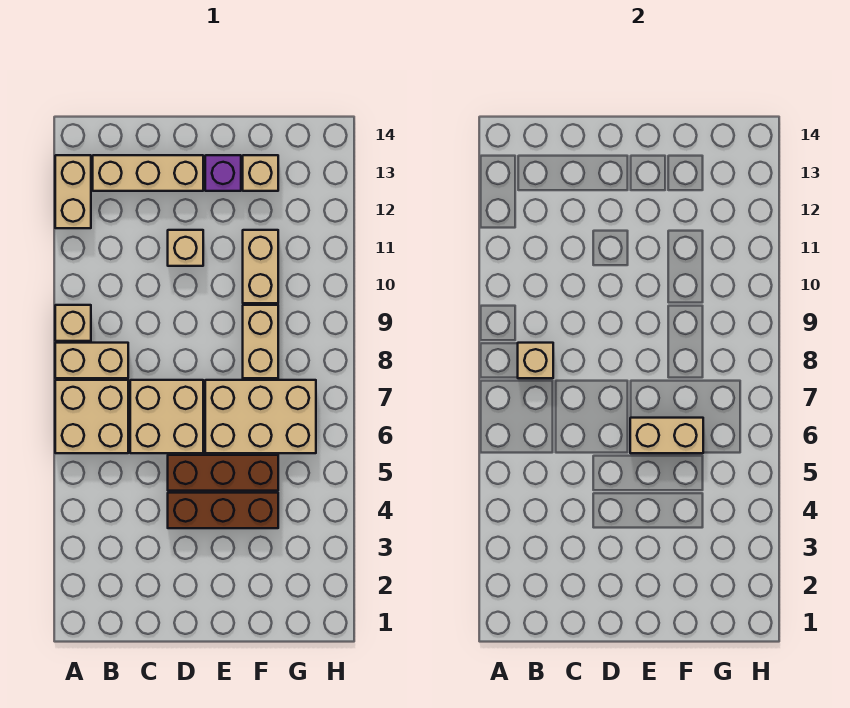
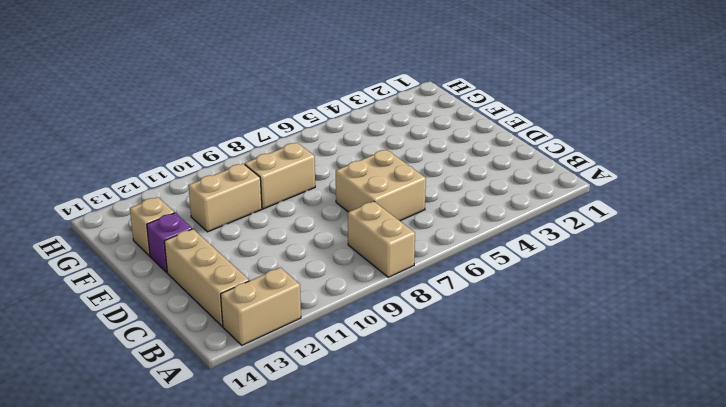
none -> tan brick A6:B7 level 1
none -> tan brick A9 level 1
none -> brown brick D4:F4 level 1

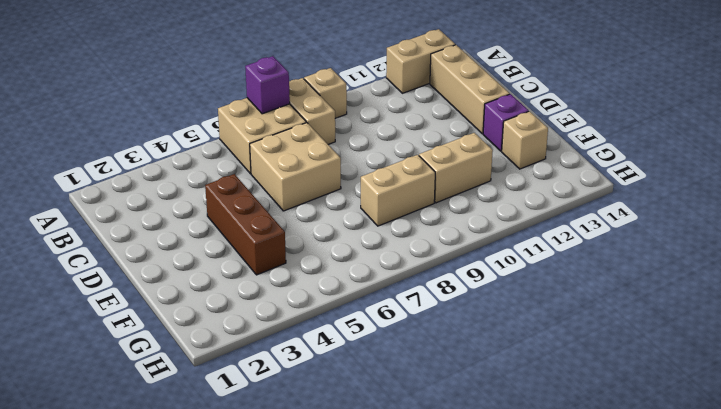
purple brick A7 level 2 -> none
none -> brown brick D5:F5 level 1
none -> tan brick D11 level 1
none -> tan brick E6:G7 level 1

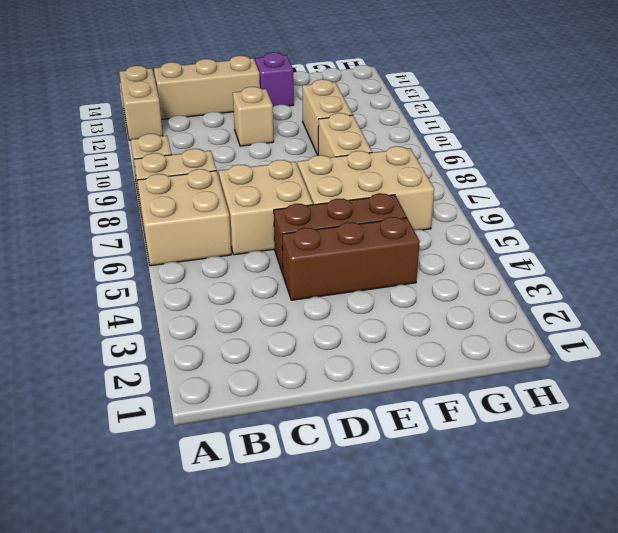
none -> tan brick F13 level 1
none -> tan brick B8 level 2
none -> tan brick E6:F6 level 2

